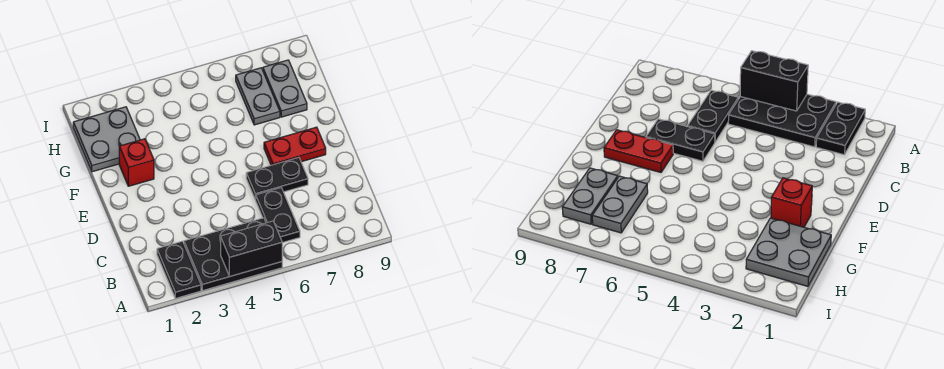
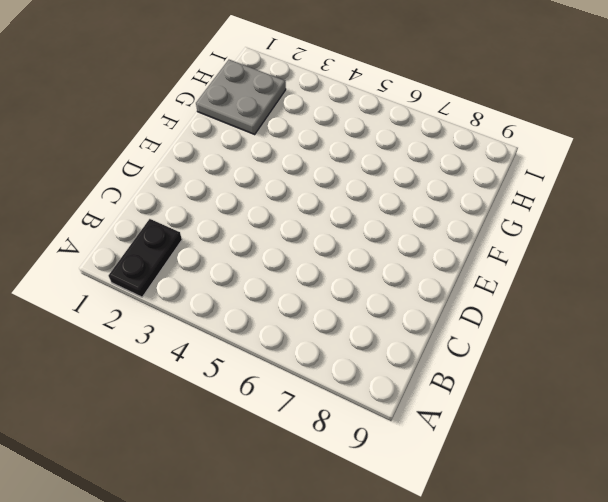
none -> black plate A3:B5 level 1
none -> black plate B6:C6 level 1

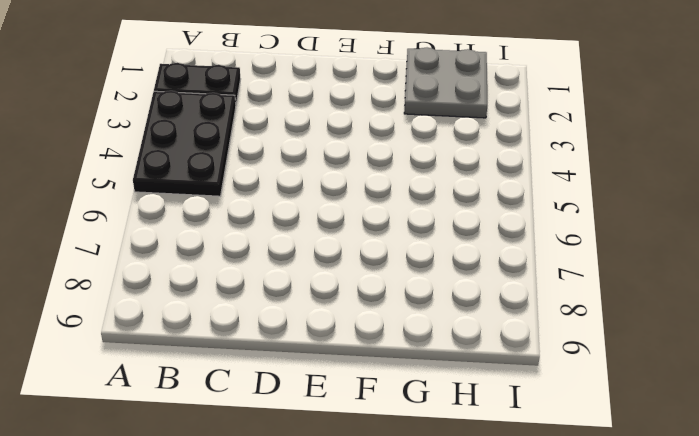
none -> black plate B6:C6 level 1
none -> black plate D6:D7 level 1

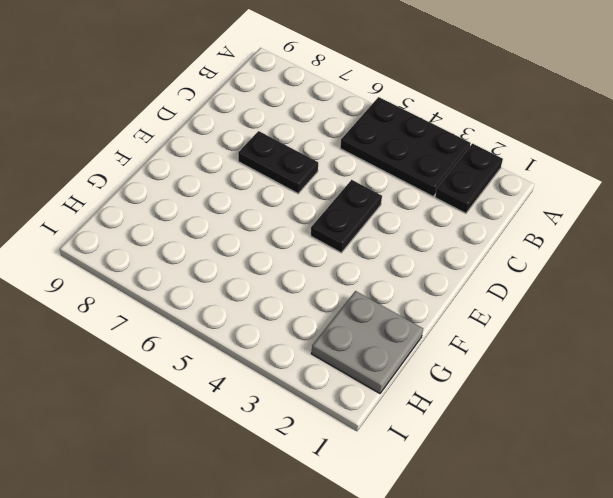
black plate D4:E4 level 1 -> black plate B6:C6 level 1
none -> red plate E7:E8 level 1
none -> red brick F2 level 1

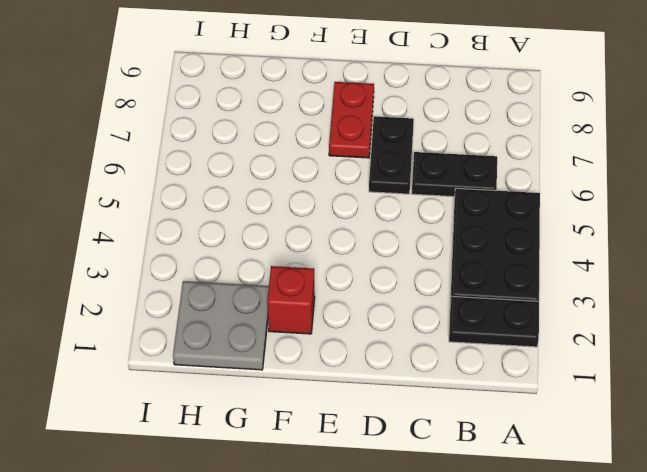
none -> grey plate G7:H7 level 1
none -> grey plate G8:H8 level 1

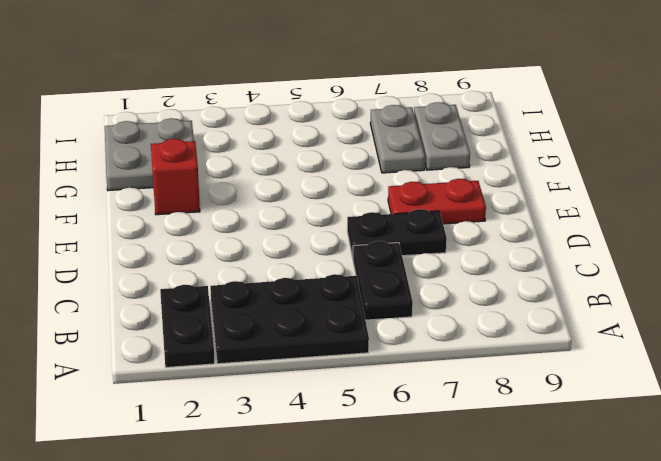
none -> black brick A4:A5 level 2

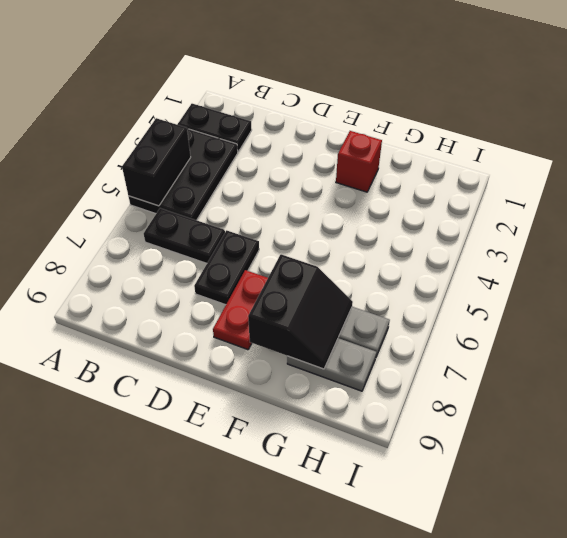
black slope F7:G8 level 2 top F -> none
none -> grey plate G1:H2 level 1

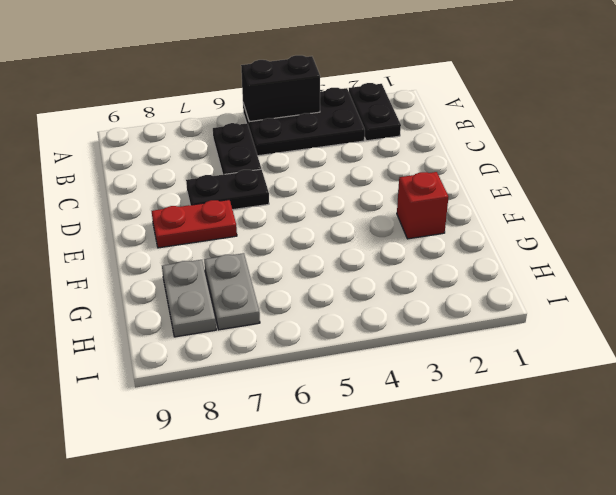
none -> grey plate G1:H2 level 1

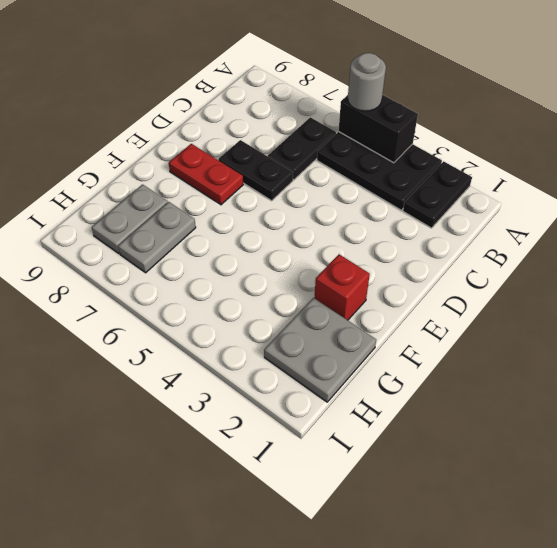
grey round brick A5 level 3 -> none

